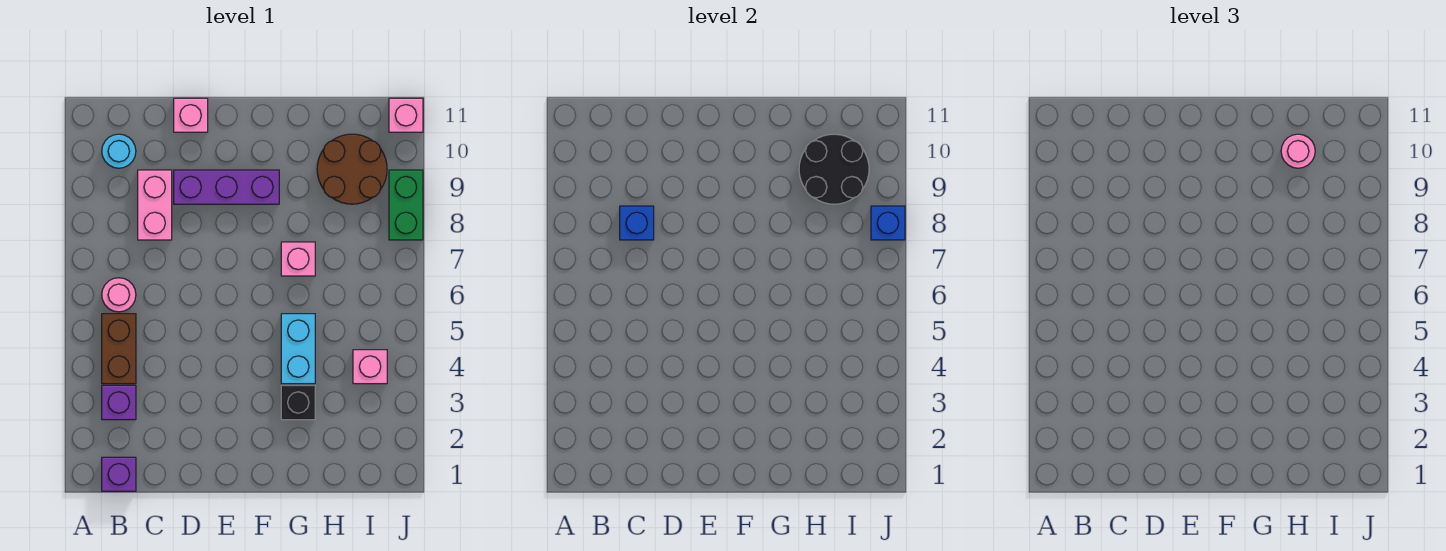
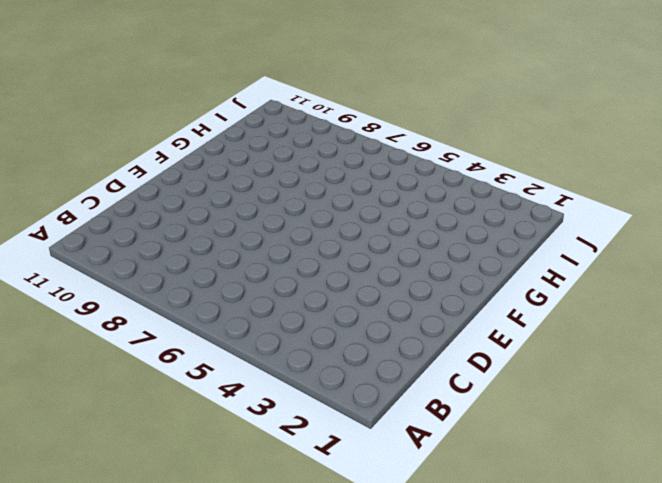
none -> purple brick B1 level 1
none -> purple brick B3 level 1
none -> brown brick B4:B5 level 1

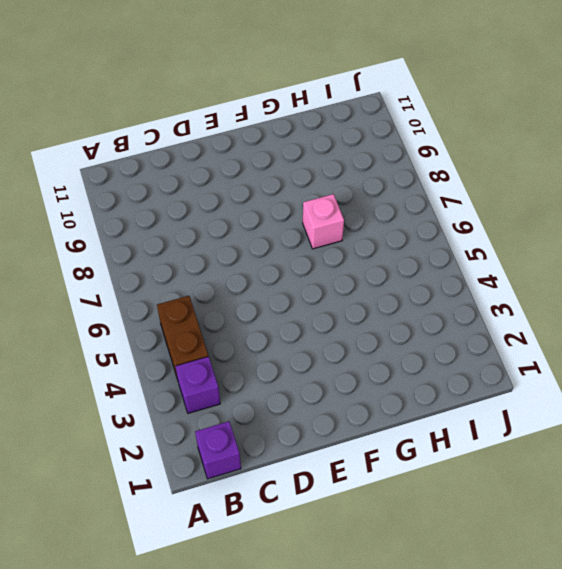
none -> pink round brick B6 level 1
none -> cyan round brick B10 level 1
none -> pink brick C8:C9 level 1

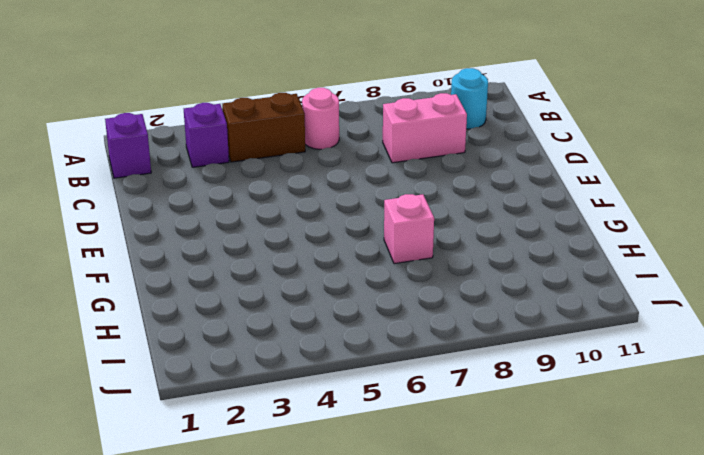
none -> purple brick D9:F9 level 1
none -> pink brick D11 level 1
none -> black brick G3 level 1

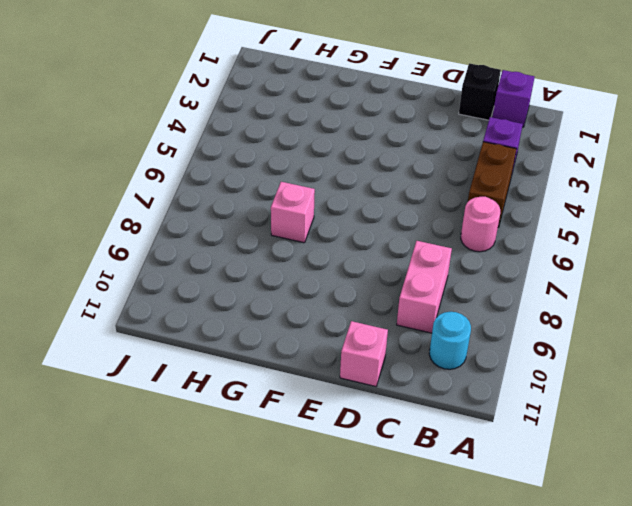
black brick C1 level 1 -> black brick G3 level 1
none -> purple brick D9:F9 level 1
none -> cyan brick G4:G5 level 1
none -> brown round brick H9:I10 level 1

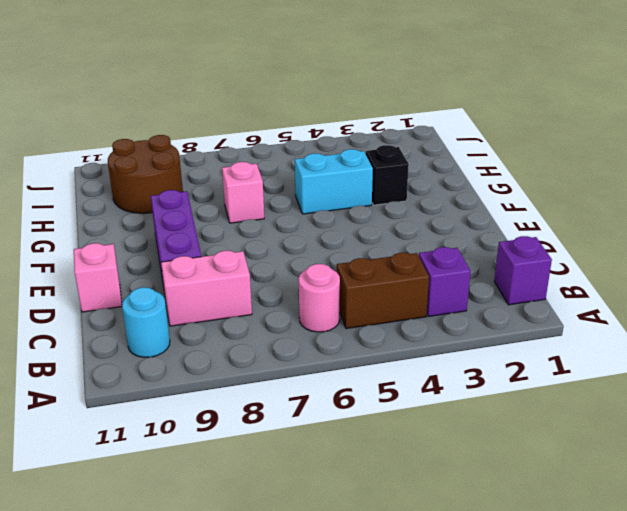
none -> pink brick I4 level 1
none -> green brick J8:J9 level 1
none -> pink brick J11 level 1

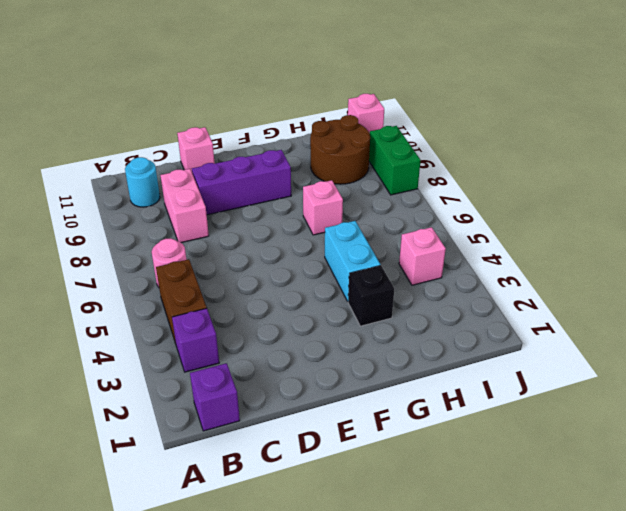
none -> blue brick C8 level 2
none -> black round brick H9:I10 level 2
none -> blue brick J8 level 2

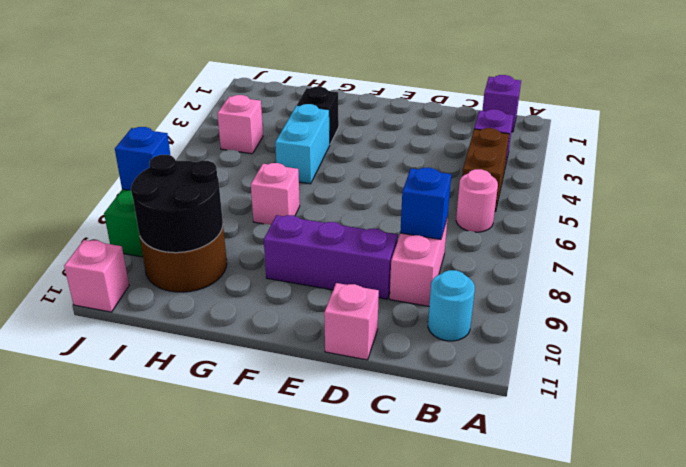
none -> pink round brick H10 level 3

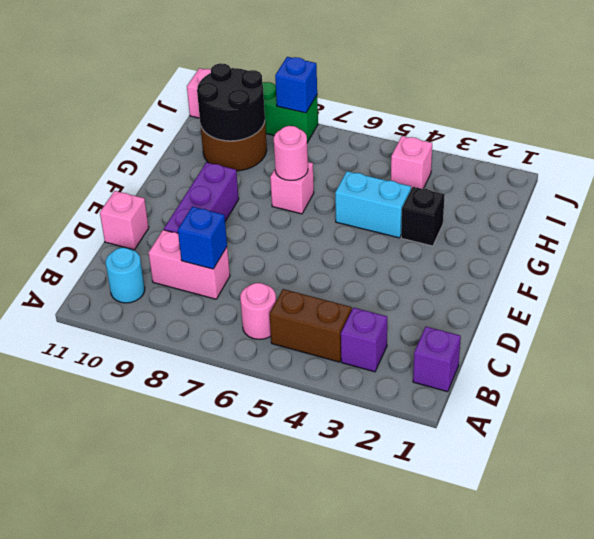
pink round brick G7 level 2 -> pink round brick H10 level 3

